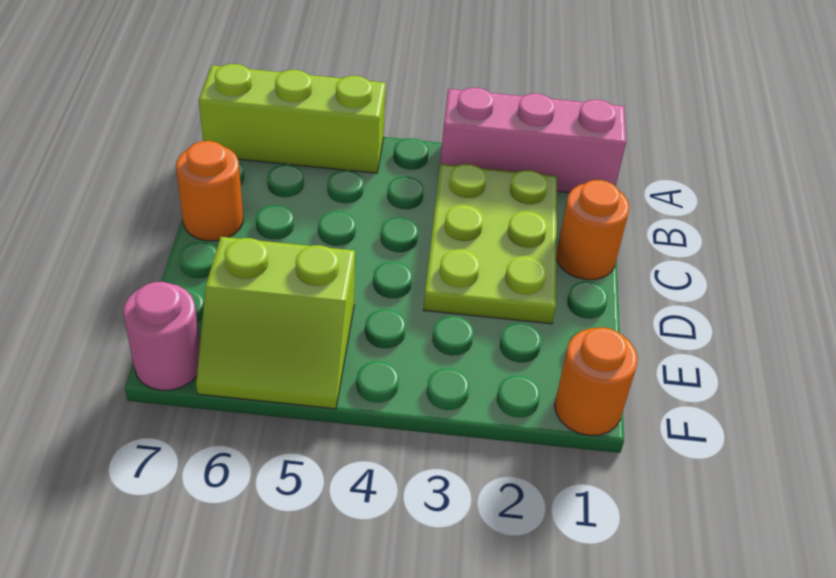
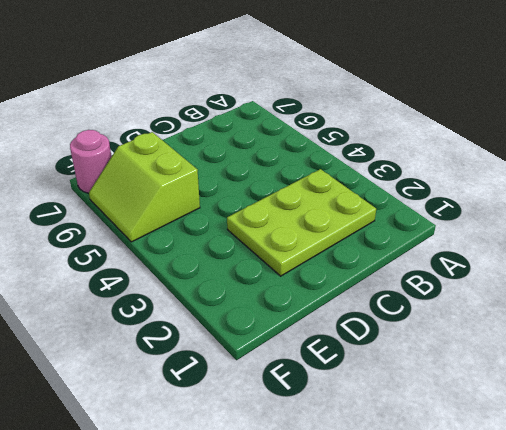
none -> pink brick A1:A3 level 1
none -> lime brick A5:A7 level 1

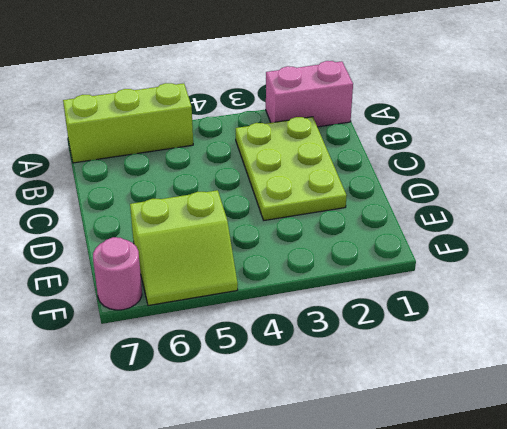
pink brick A1:A2 level 1 -> pink brick A1:A3 level 1
none -> orange round brick C1 level 1
none -> orange round brick C7 level 1

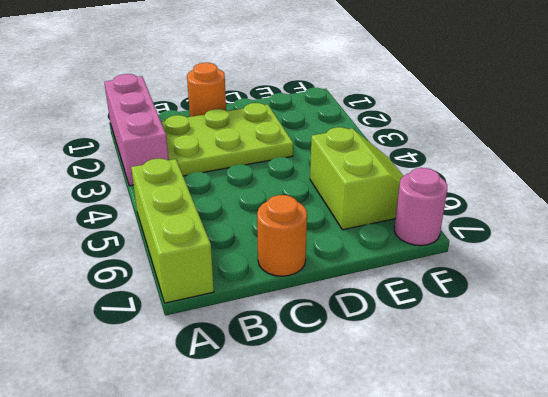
none -> orange round brick F1 level 1

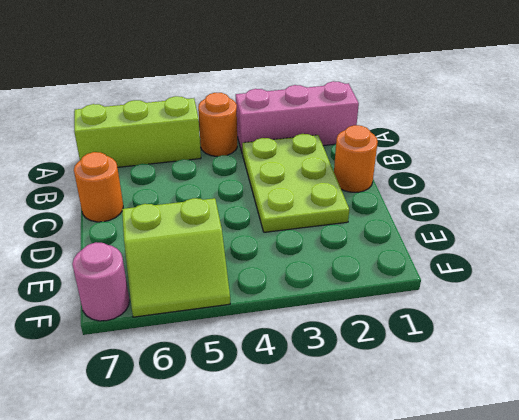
orange round brick A4 level 1 -> orange round brick F1 level 1

